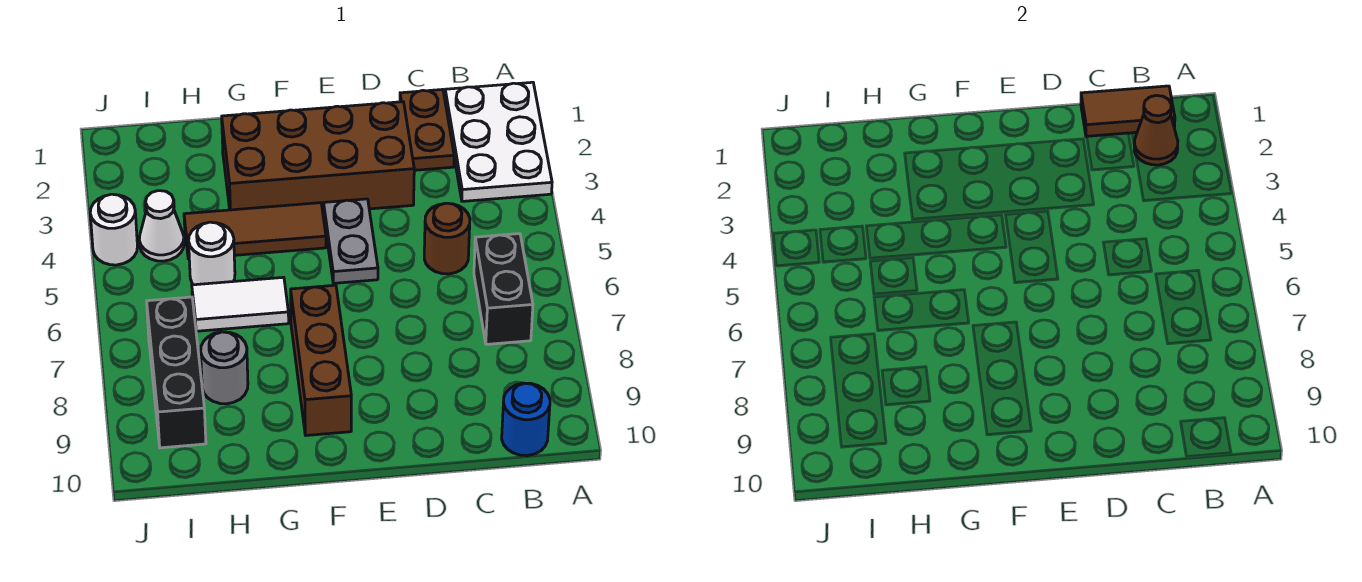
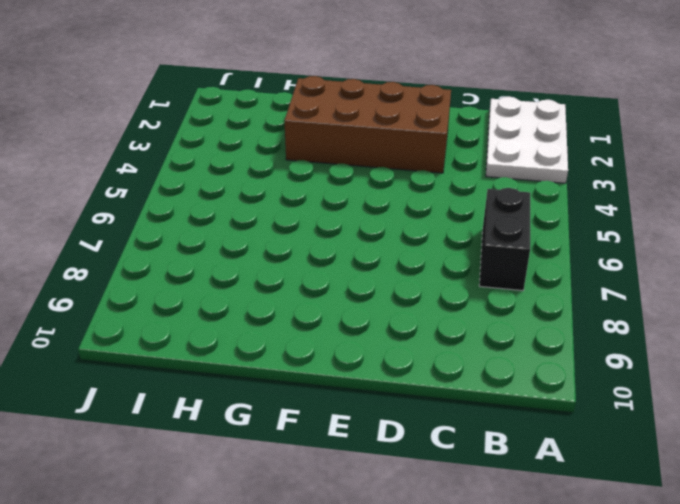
none -> blue round brick B10 level 1
none -> brown plate C1:C2 level 1
none -> brown round brick C5 level 1

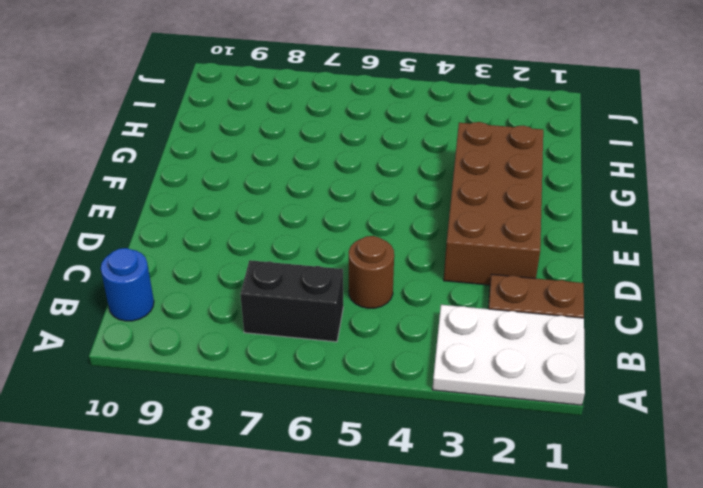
none -> grey plate E4:E5 level 1
none -> brown tile F4:H4 level 1
none -> brown brick F7:F9 level 1

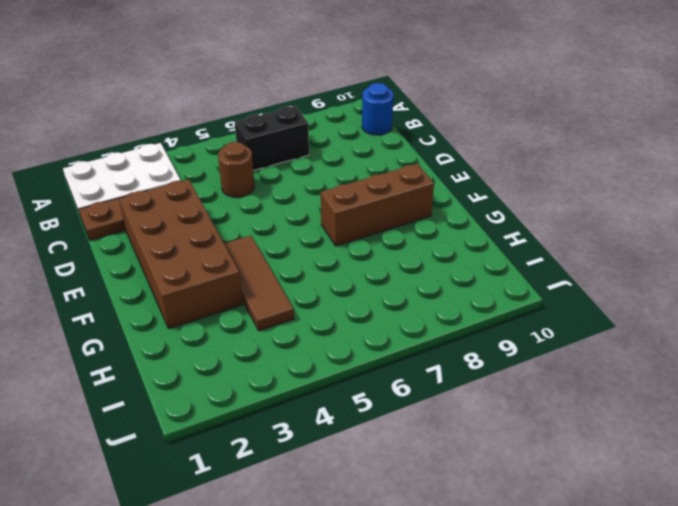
none -> grey plate E4:E5 level 1
none -> white tile G6:H6 level 1
none -> white round brick H5 level 1

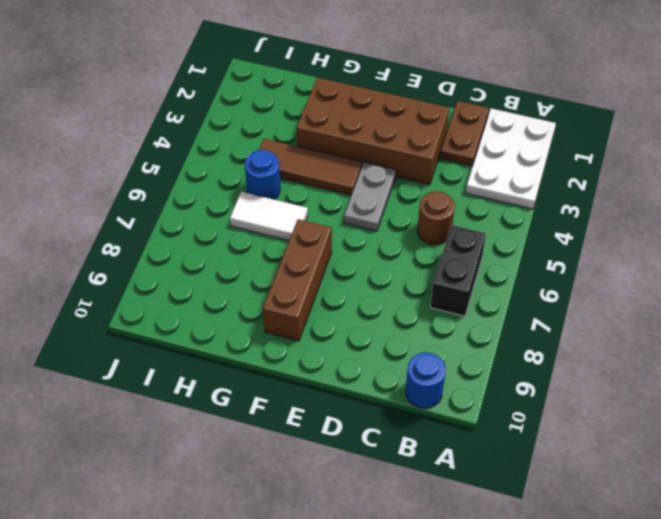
blue round brick H5 level 1 -> white round brick H5 level 1
none -> grey round brick H8 level 1
none -> white cone I4 level 1
none -> black brick I7:I9 level 1

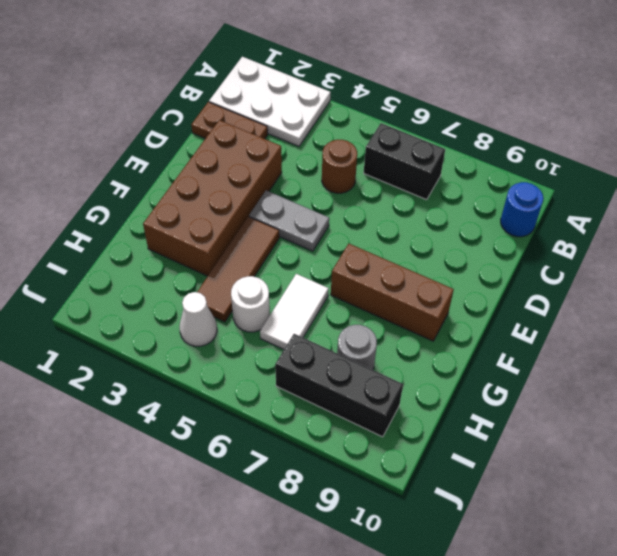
none -> white round brick J4 level 1
none -> brown tile B1:C1 level 2
none -> brown cone B2 level 2

